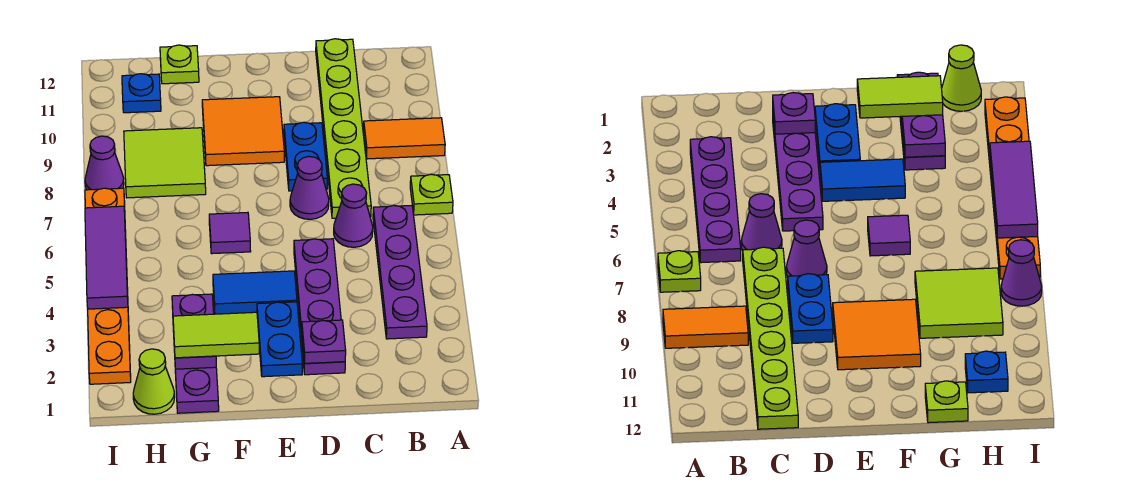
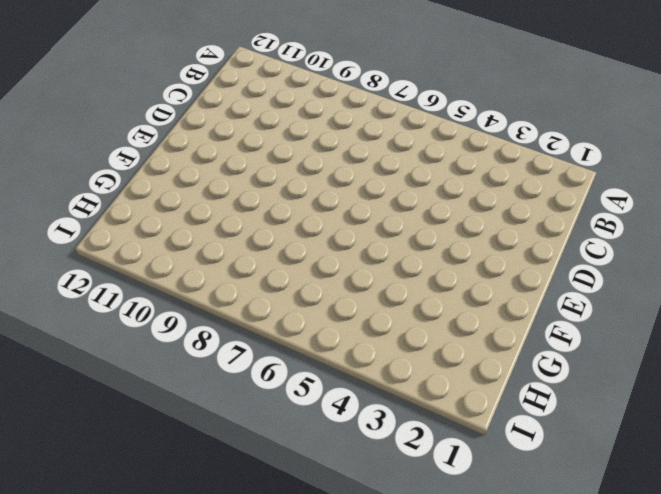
none -> lime plate A7 level 1
none -> orange tile A9:B9 level 1
none -> purple plate B3:B6 level 1

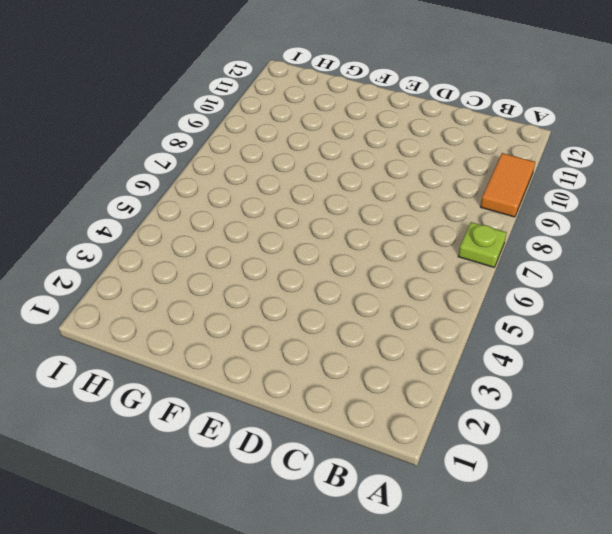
orange tile A9:A10 level 1 -> orange tile A9:B9 level 1
none -> purple plate B3:B6 level 1
none -> purple cone C6 level 1
none -> lime plate C7:C12 level 1

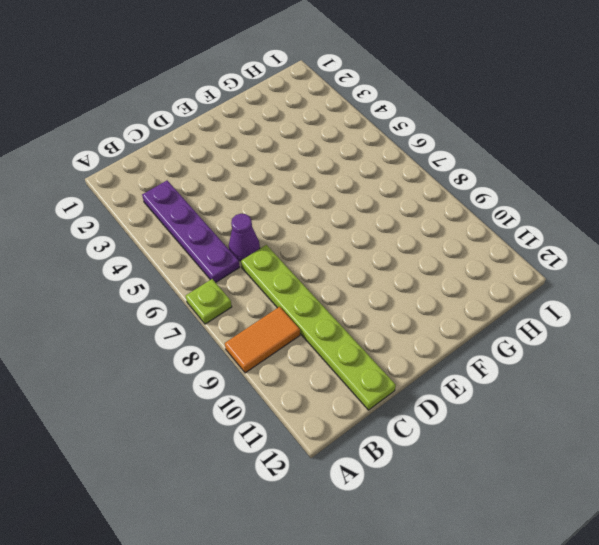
none -> purple plate D2:D5 level 1
none -> purple cone D7 level 1
none -> blue plate D8:D9 level 1

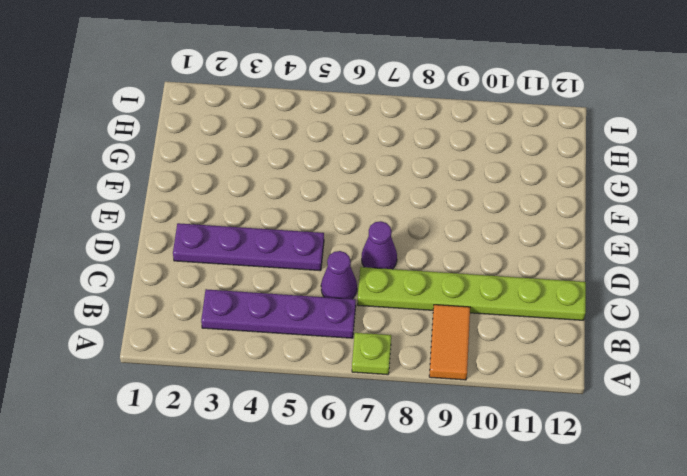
none -> blue plate D8:D9 level 1
none -> blue plate E2:E3 level 1
none -> blue tile E4:F4 level 1

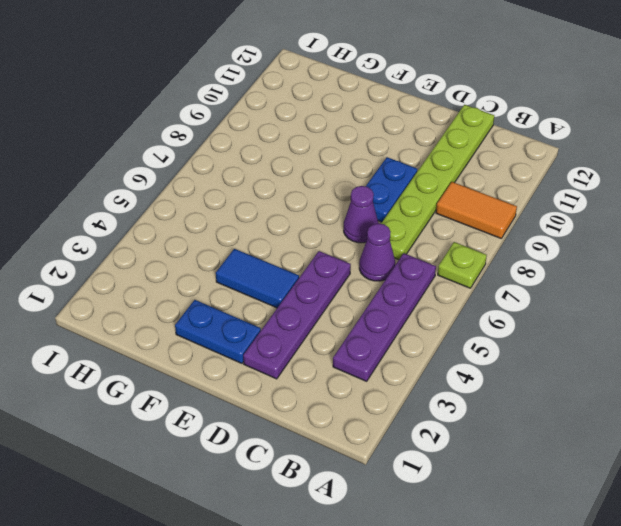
blue plate E2:F2 level 1 -> blue plate E2:E3 level 1
none -> orange tile E9:F10 level 1
none -> purple tile F6 level 1
none -> purple plate G1:G3 level 1

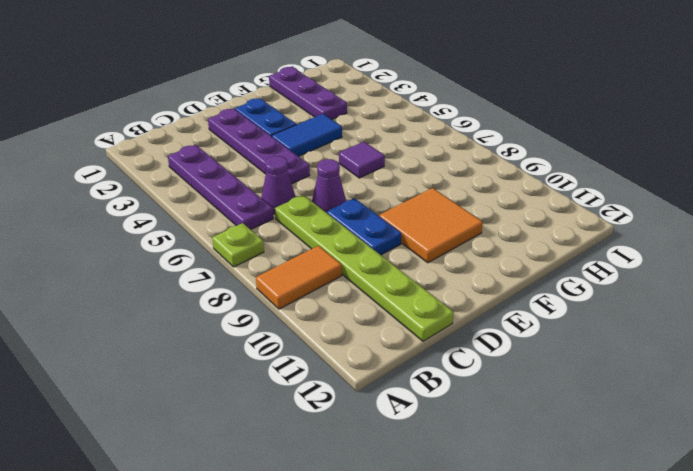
none -> lime tile G8:H9 level 1
none -> lime plate G12 level 1
none -> lime cone H1 level 1

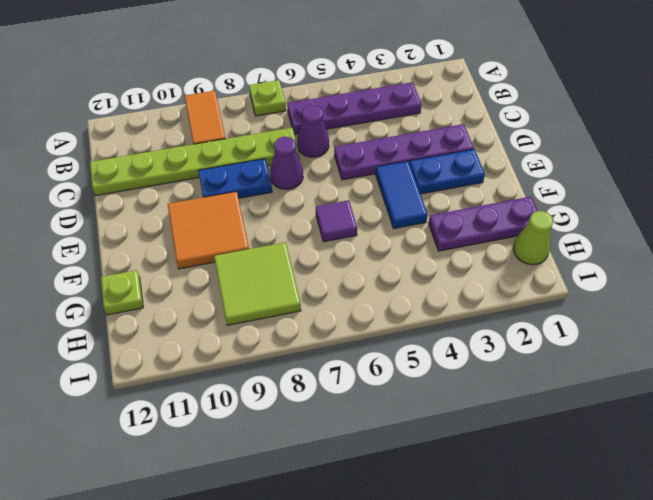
none -> blue plate H11 level 1
none -> orange plate I2:I7 level 1
none -> purple cone I8 level 1

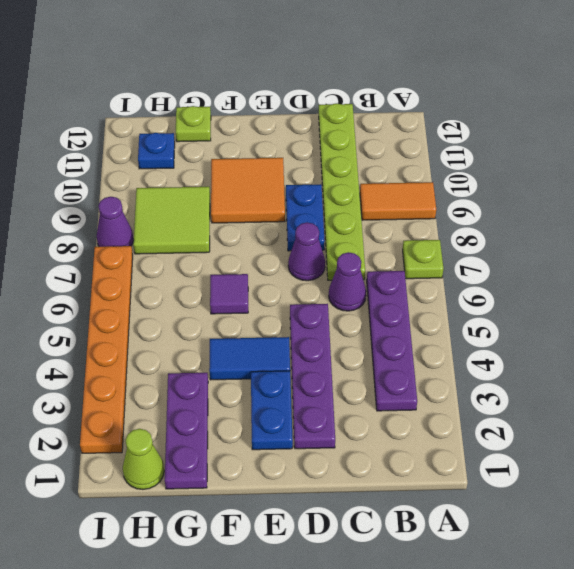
none -> purple plate D2 level 2
none -> purple plate G2:G3 level 2
none -> purple tile I4:I6 level 2

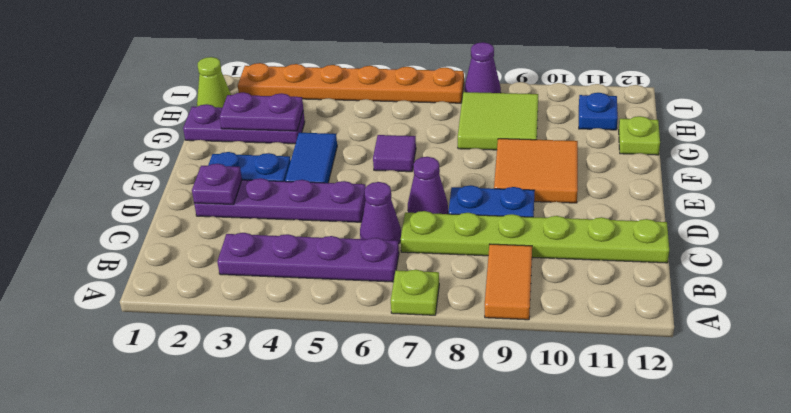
none -> purple tile I4:I6 level 2
none -> lime tile F2:G2 level 3

